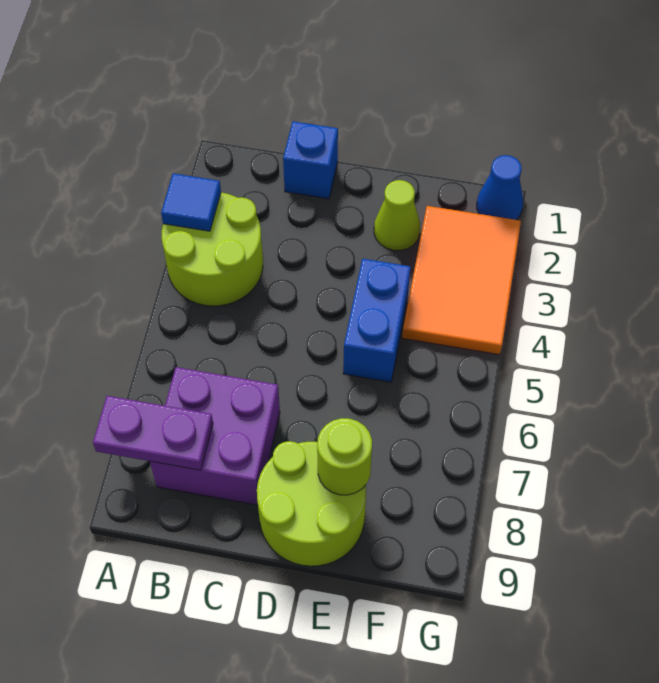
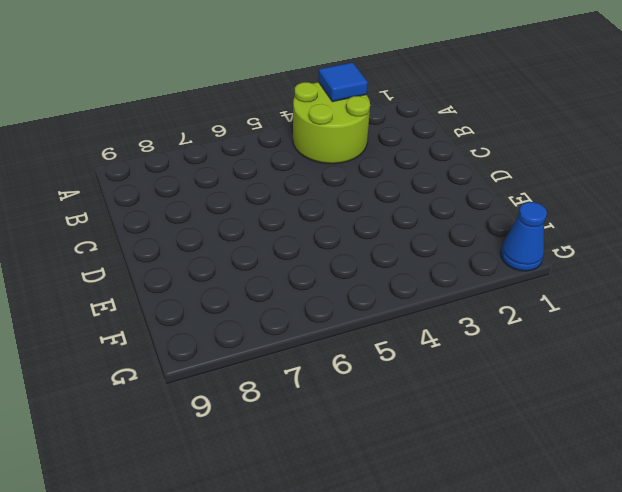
none -> purple brick B7:C8 level 1
none -> blue brick C1 level 1

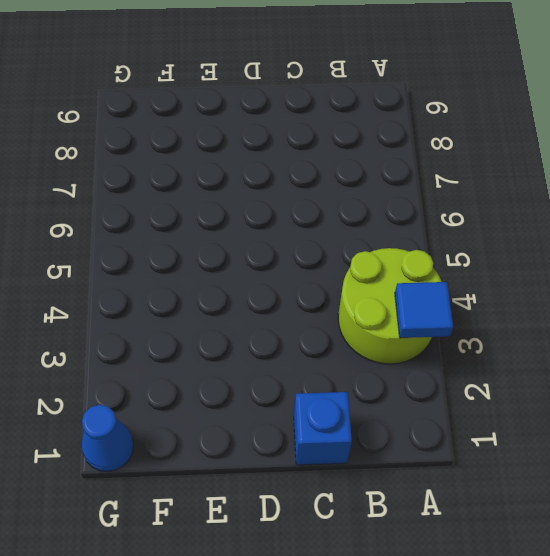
none -> purple brick B7:C8 level 1
none -> lime round brick D8:E9 level 1

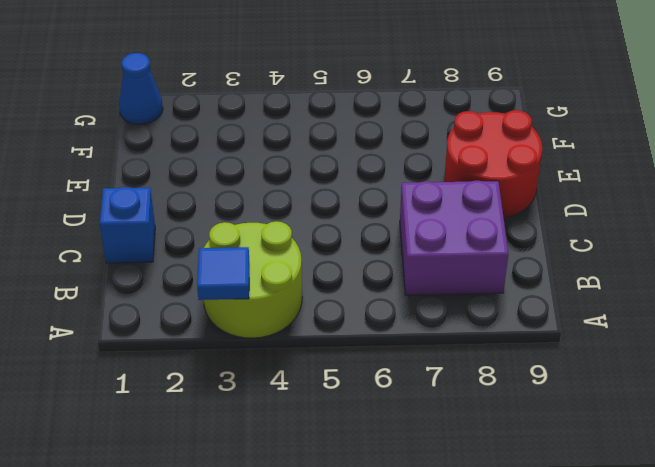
red round brick D8:E9 level 1 -> lime round brick D8:E9 level 1
none -> lime cone E2 level 1
none -> blue brick E4:E5 level 1

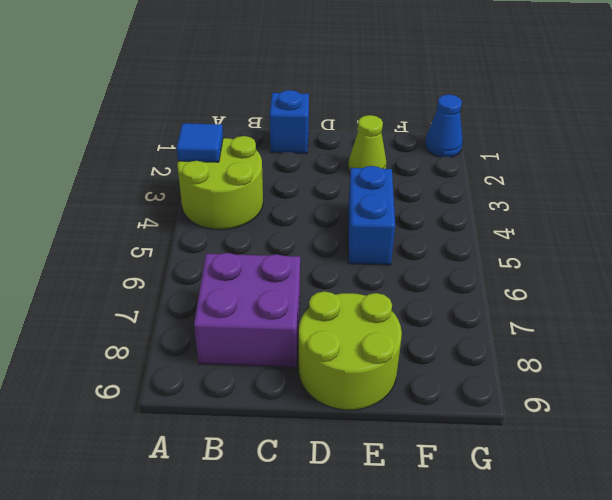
none -> orange tile F2:G4 level 1
none -> purple plate A8:B8 level 2

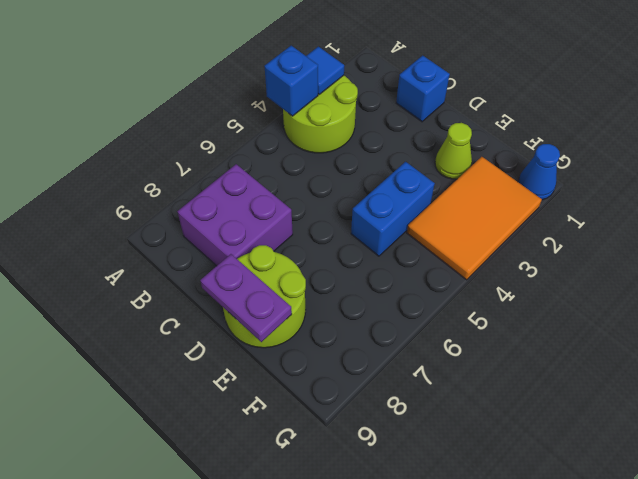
blue brick A4 level 2 -> none
purple plate D9:E9 level 2 -> purple plate A8:B8 level 2
none -> lime round brick E8 level 2

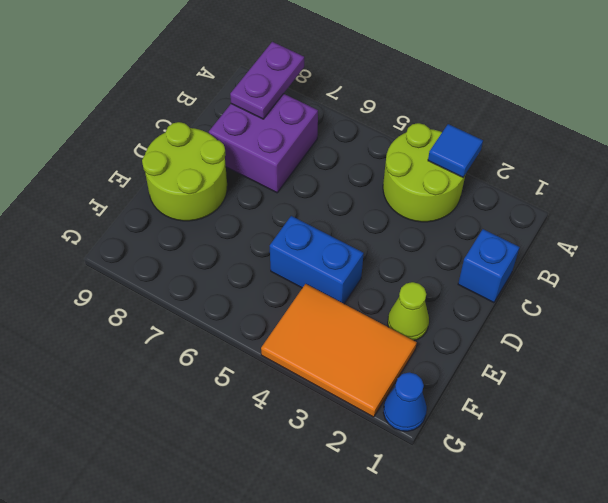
none -> lime round brick E8 level 2

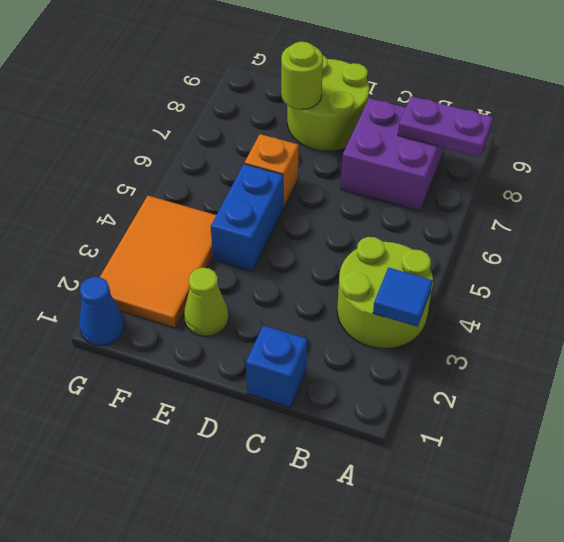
orange brick E6 level 1 -> none

